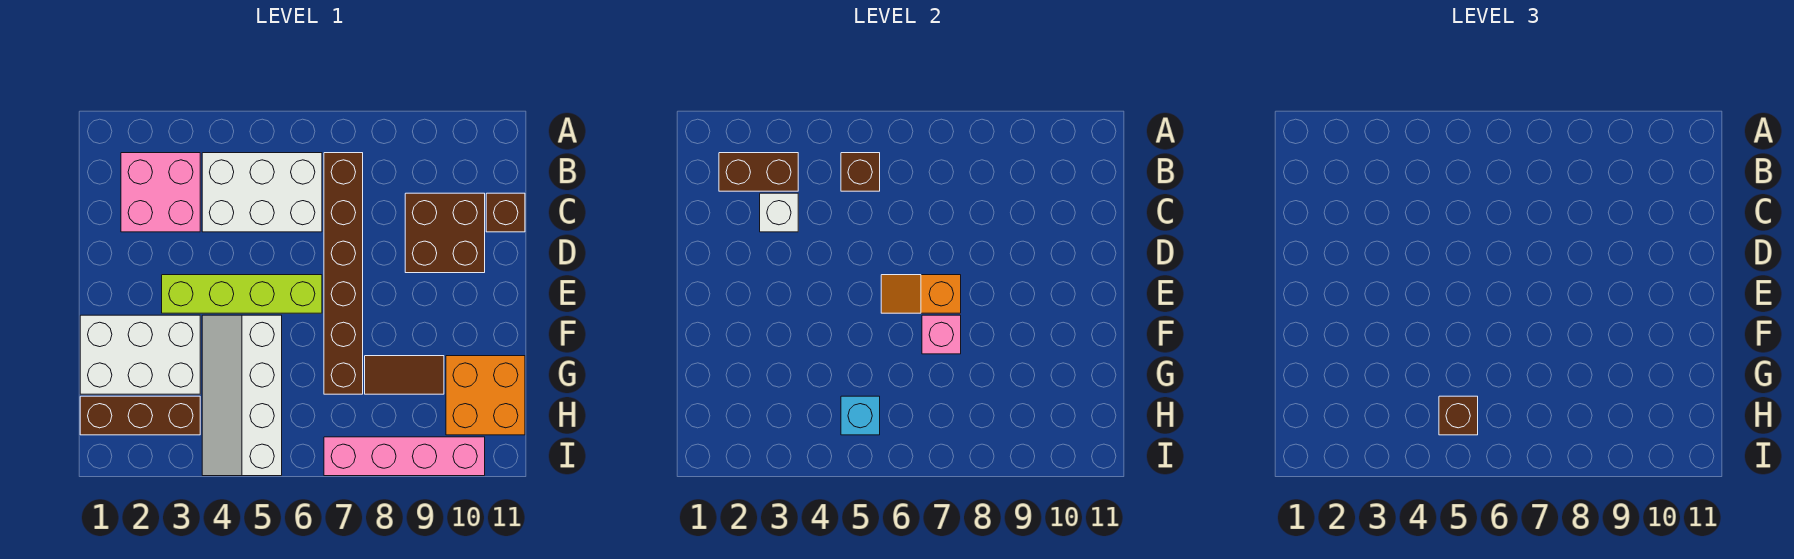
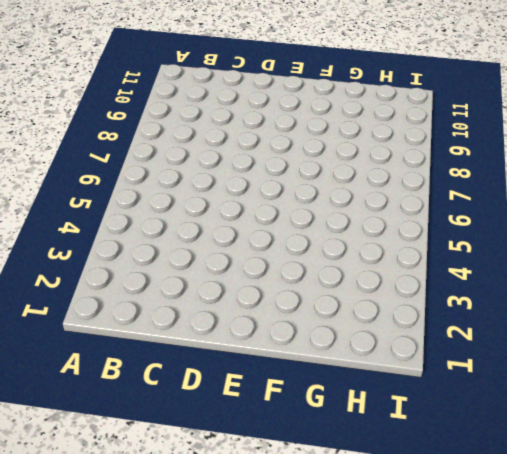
none -> pink brick B2:C3 level 1
none -> white brick B4:C6 level 1
none -> brown brick B7:G7 level 1

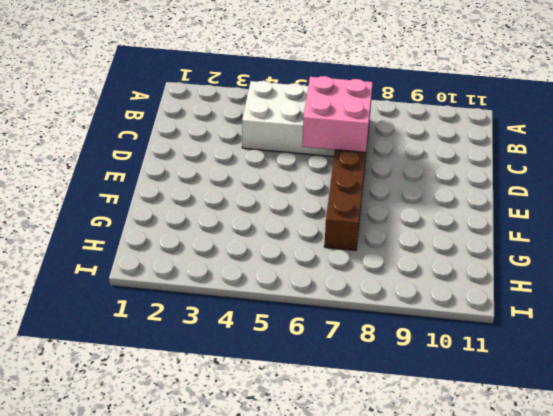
pink brick C6:D7 level 2 -> pink brick B2:C3 level 1
none -> brown brick C9:D10 level 1
none -> brown brick C11 level 1
none -> lime brick E3:E6 level 1

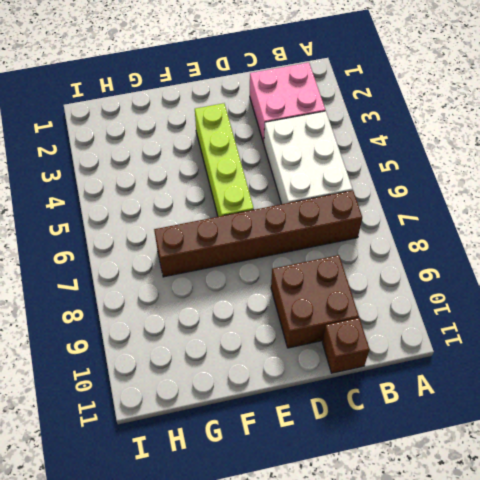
none -> white brick F1:G3 level 1
none -> white slope F4:I5 level 1 top 5
none -> brown tile G8:G9 level 1

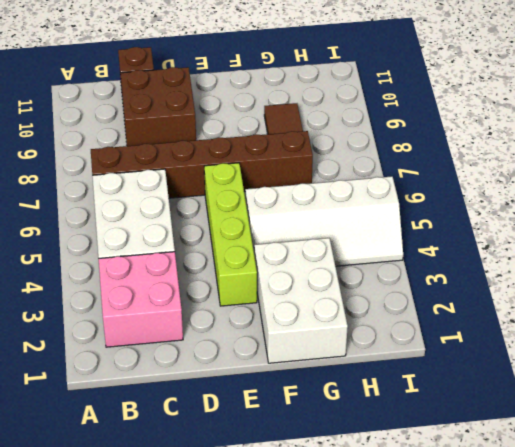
none -> orange brick G10:H11 level 1
none -> brown brick H1:H3 level 1
none -> pink brick I7:I10 level 1

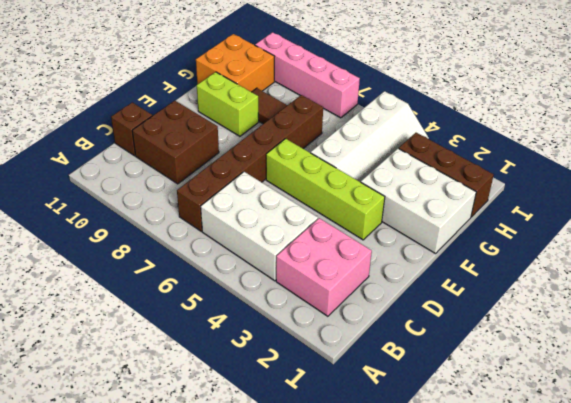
lime brick F9:F10 level 1 -> none
none -> brown brick B2:B3 level 2
none -> brown brick B5 level 2
none -> white brick C3 level 2

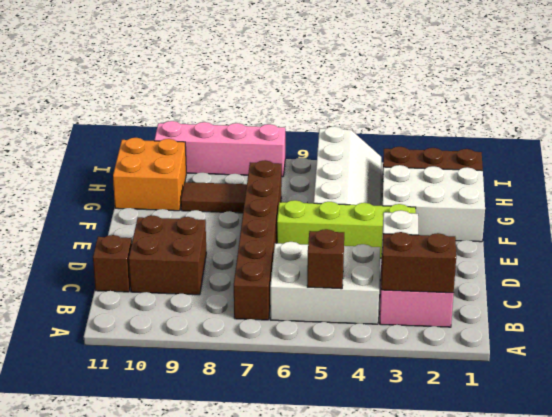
none -> orange slope E6:E7 level 2 top 7
none -> pink brick F7 level 2
none -> cyan brick H5 level 2

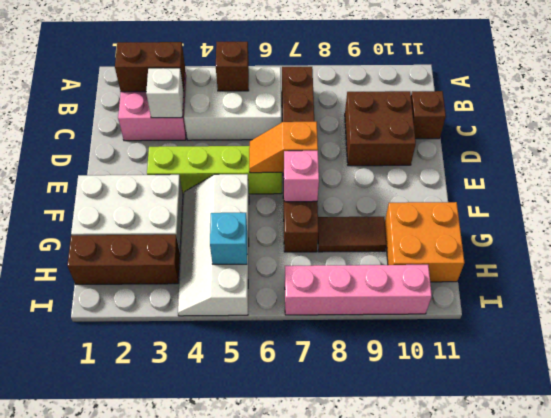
none -> brown brick H5 level 3

